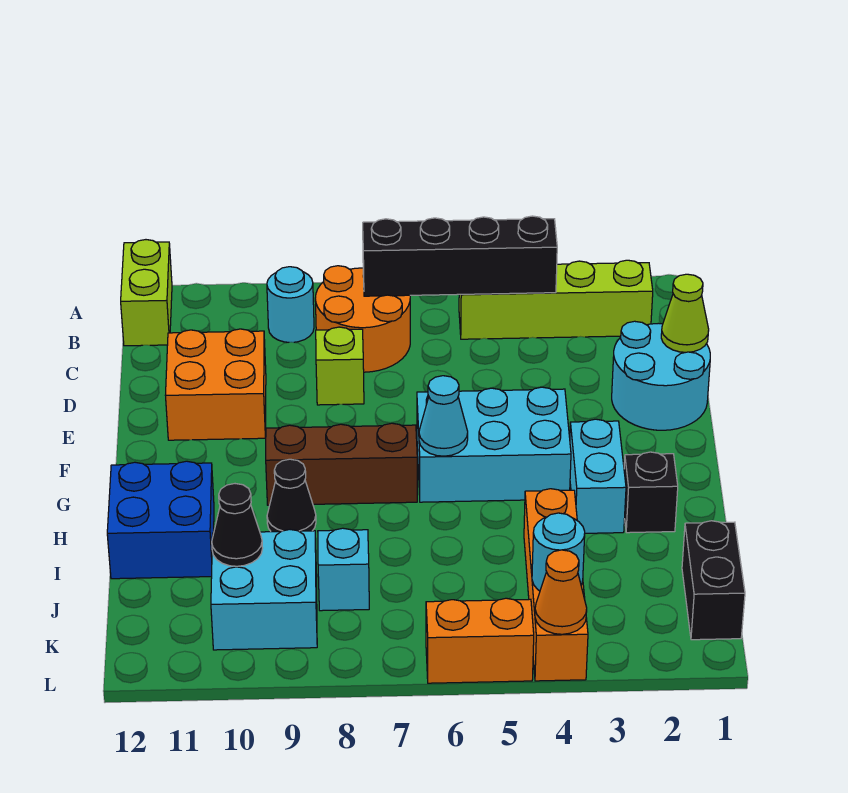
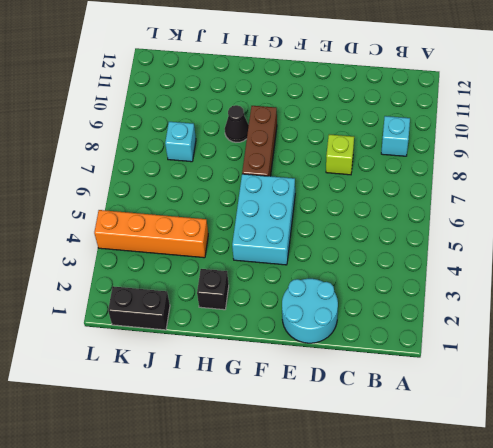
cyan brick B9 level 1 -> cyan round brick B9 level 1
none -> lime brick A12:B12 level 1
none -> lime brick B2:B5 level 1
none -> orange round brick B7:C8 level 1

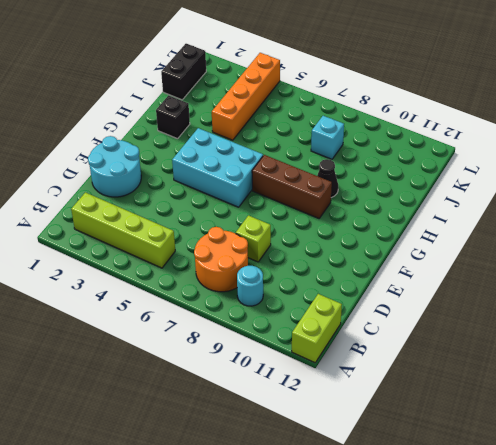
none -> orange brick D10:E11 level 1
none -> cyan brick G3:H3 level 1
none -> blue brick H11:I12 level 1

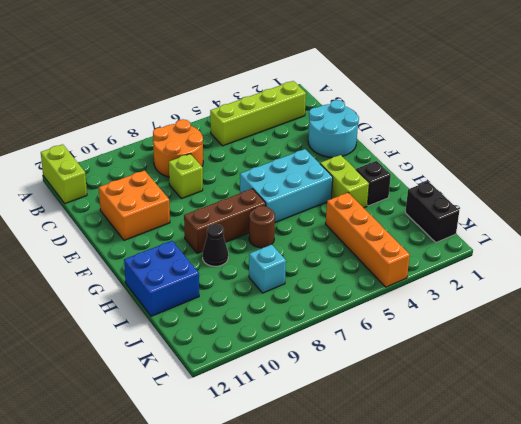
lime brick G3:H3 level 1 -> cyan brick G3:H3 level 1
brown round brick H7 level 1 -> none
none -> cyan round brick B9 level 1
none -> cyan brick J9:K10 level 1
none -> orange brick L5:L6 level 1

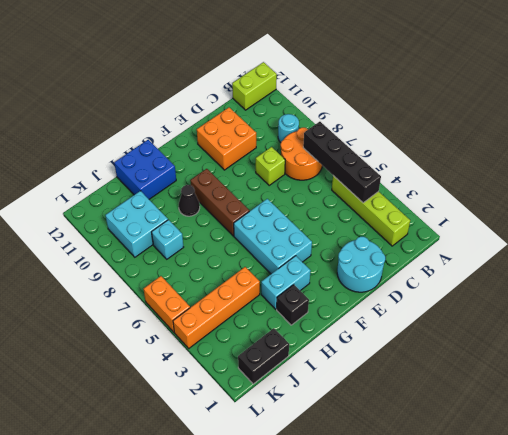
none -> lime cone D1 level 2
none -> cyan cone G6 level 2
none -> black cone J10 level 2

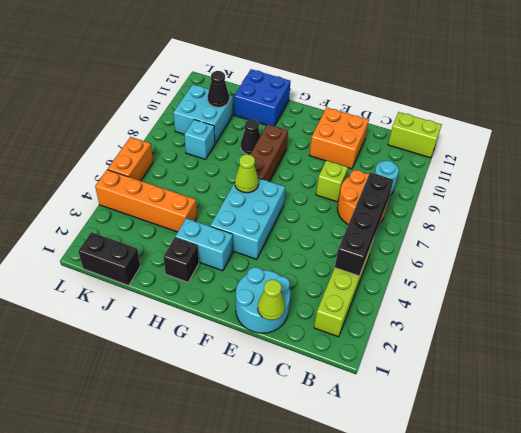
lime cone G6 level 2 -> cyan cone G6 level 2
none -> cyan round brick K4 level 2
none -> orange cone L4 level 2

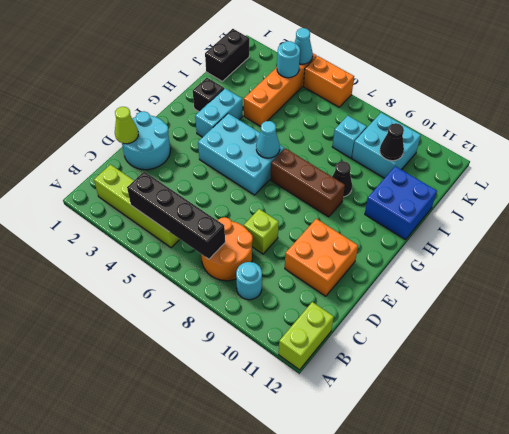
cyan cone L4 level 2 -> orange cone L4 level 2

